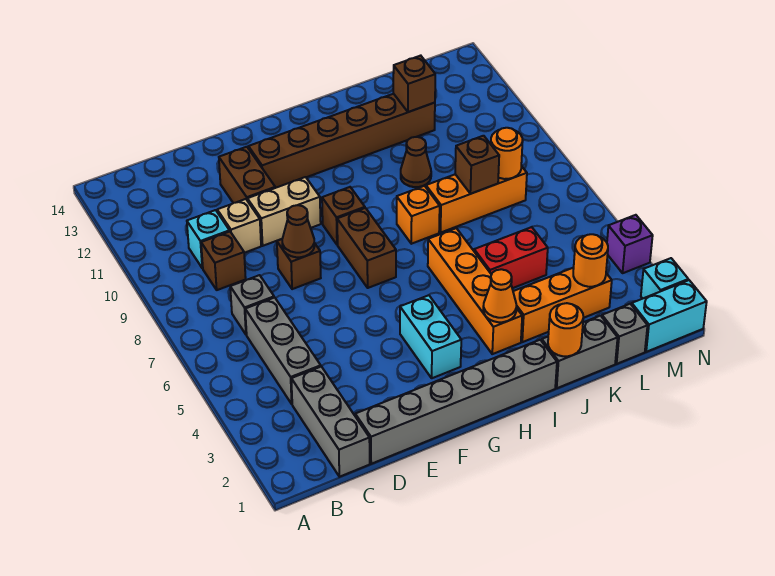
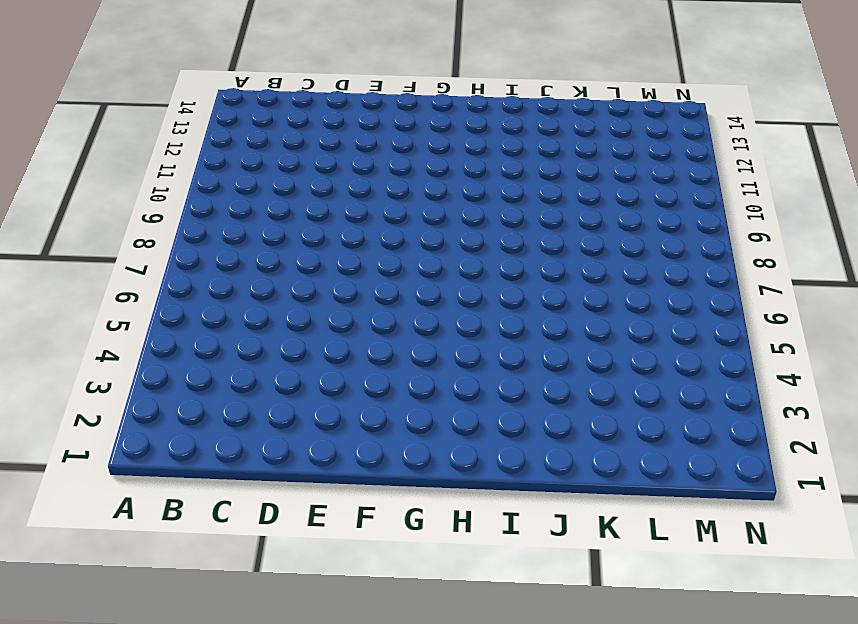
none -> grey brick C1:C3 level 1
none -> grey brick C4:C6 level 1
none -> grey brick C7 level 1
none -> brown brick C9 level 1

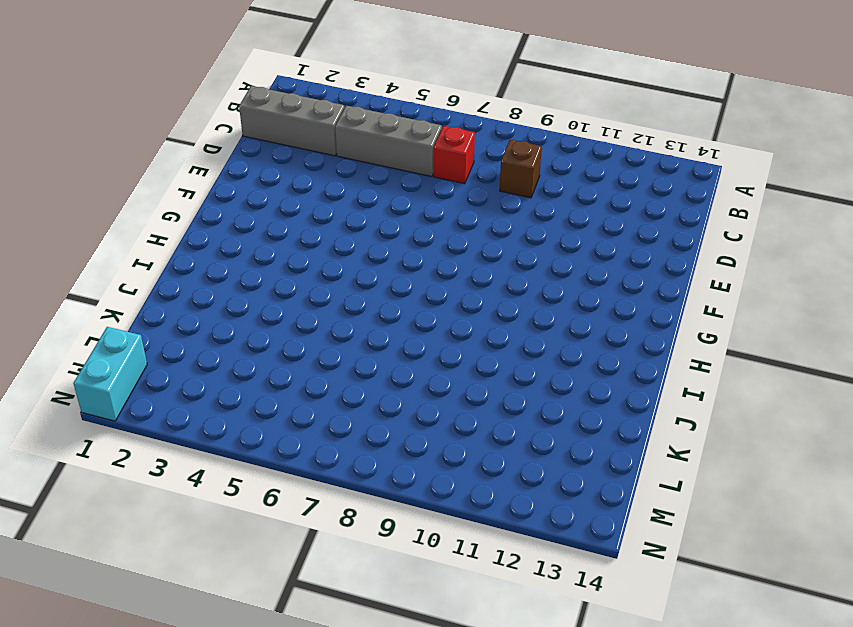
red brick C7 level 1 -> grey brick C7 level 1
none -> cyan brick C10 level 1
none -> grey brick D1:I1 level 1
none -> tan brick D10 level 1
none -> brown brick E8 level 1

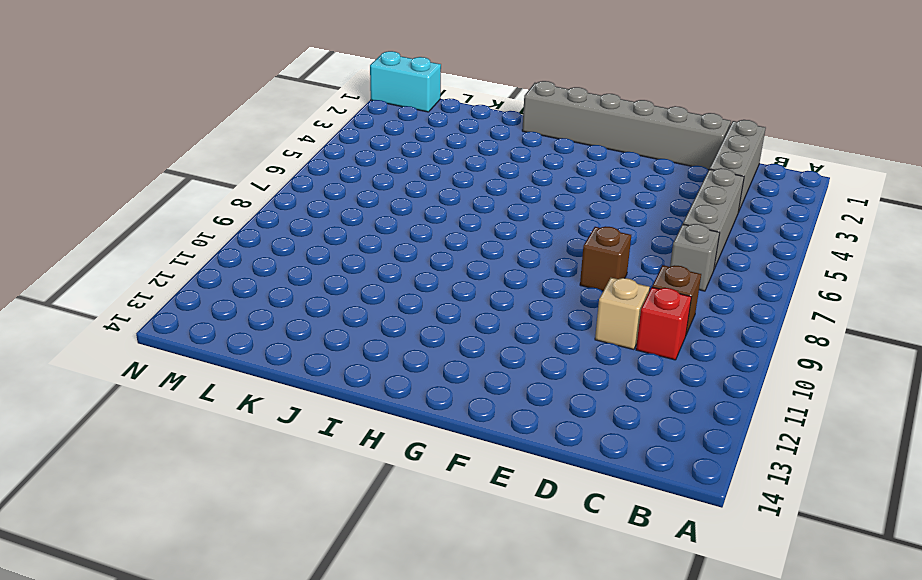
red brick C10 level 1 -> cyan brick C10 level 1
none -> tan brick E10:F10 level 1
none -> brown brick E11:E12 level 1
none -> brown brick F12:K12 level 1
none -> cyan brick G3:G4 level 1

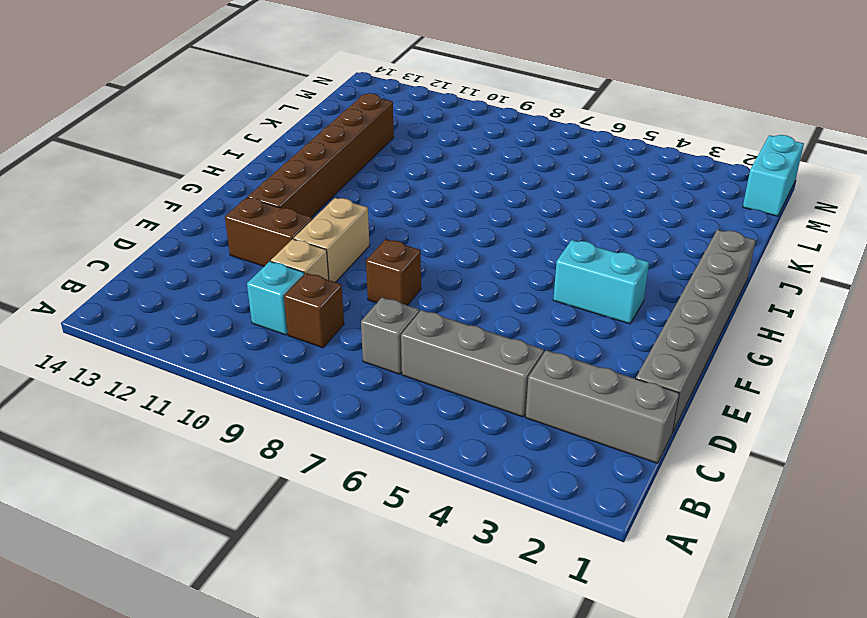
none -> brown brick G7:G8 level 1
none -> brown brick G9 level 1
none -> orange brick I3:I6 level 1
none -> orange brick I8 level 1

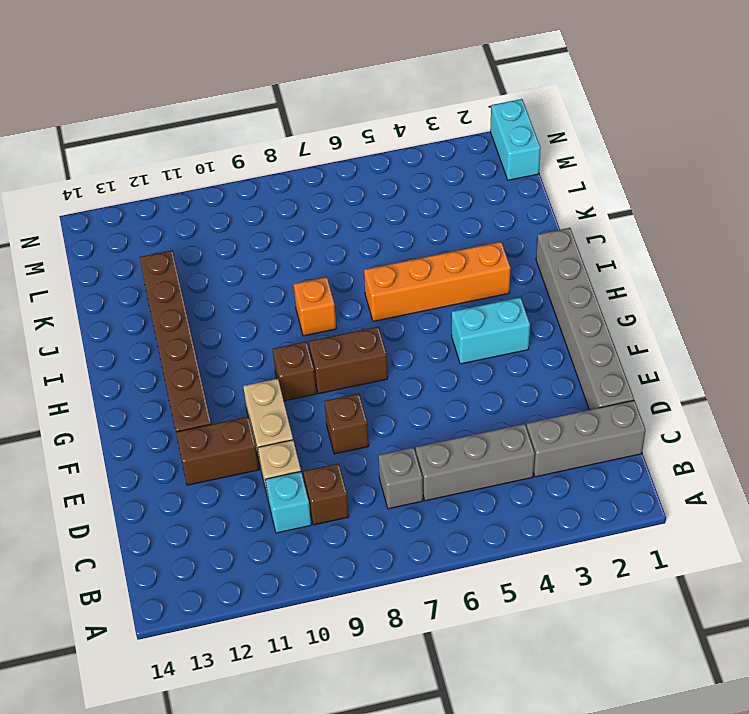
none -> grey brick J1:K1 level 1
none -> orange brick J3:L3 level 1
none -> red brick J5:K5 level 1
none -> orange brick J8:L8 level 1

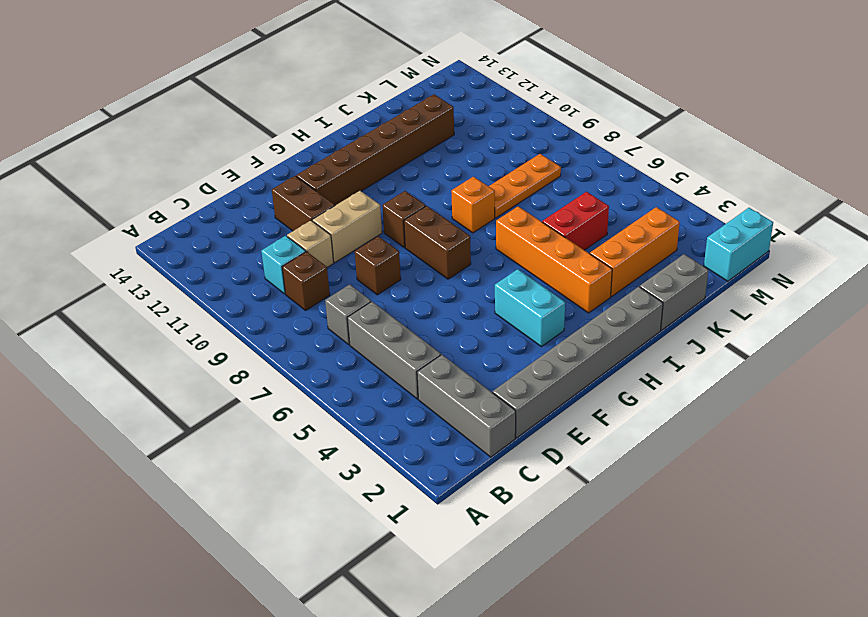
orange plate J8:L8 level 1 -> orange brick J8:L8 level 1
none -> brown cone J10 level 1
none -> grey brick L1 level 1
none -> cyan brick N2 level 1
none -> purple brick N4 level 1

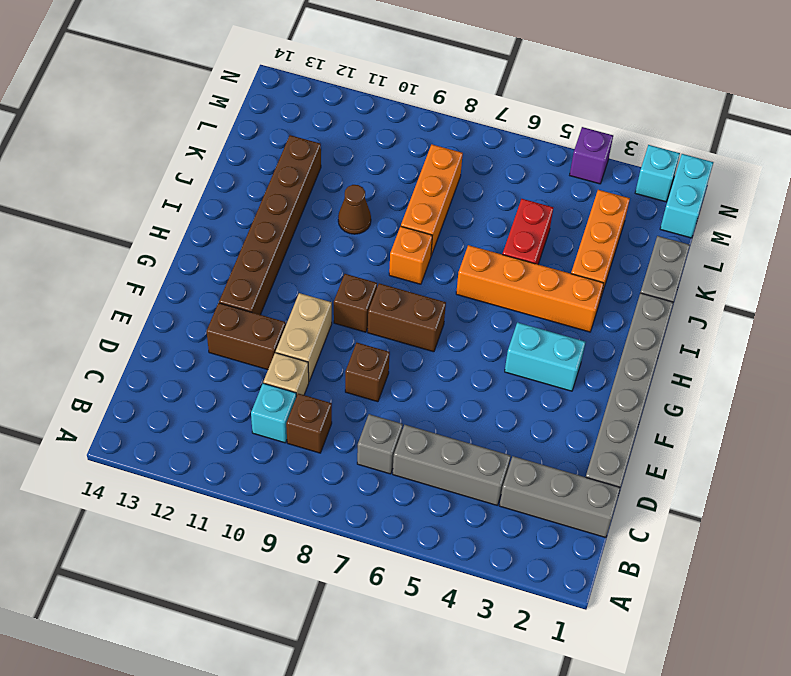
none -> grey brick L1 level 1
none -> brown cone E8 level 2
none -> orange cone I3 level 2
none -> orange round brick J1 level 2

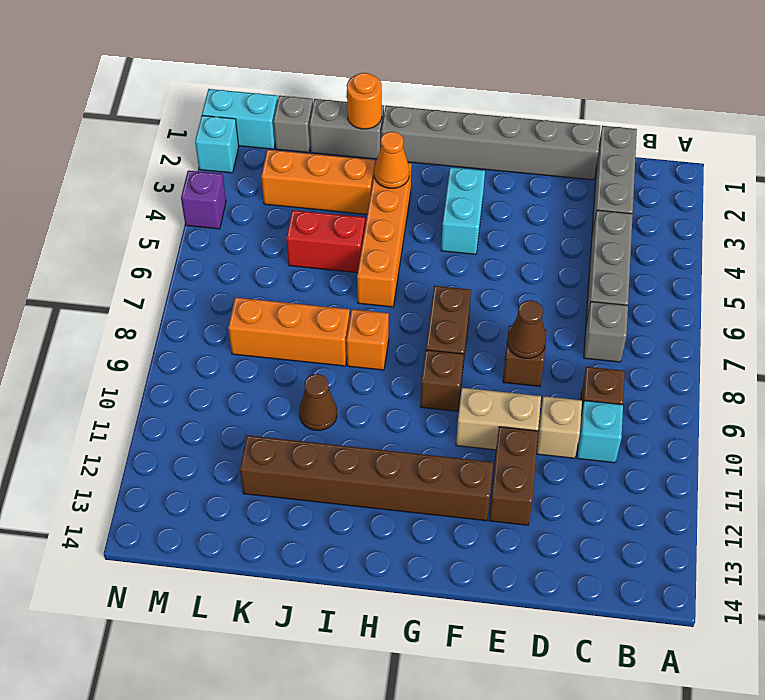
none -> brown brick K8 level 2
none -> brown brick K12 level 2
none -> orange round brick L3 level 2
none -> orange round brick L8 level 2

